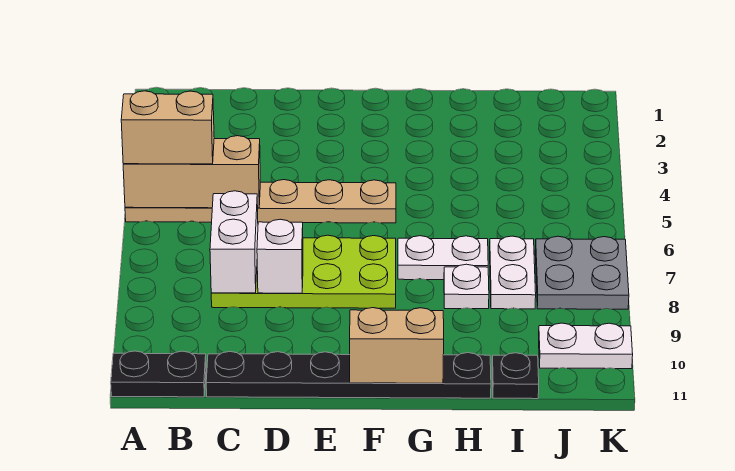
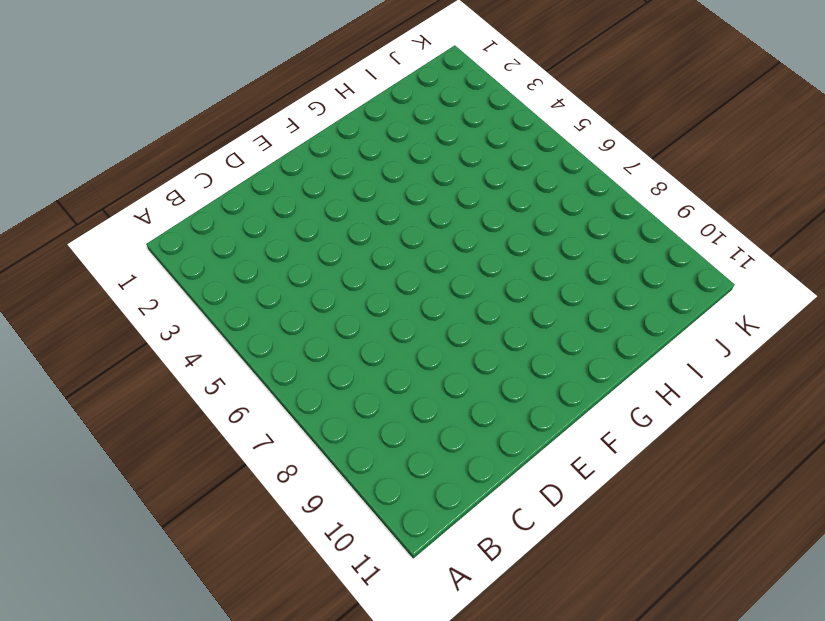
none -> tan plate A5:F5 level 1
none -> black plate A11:B11 level 1
none -> lime plate C7:F8 level 1

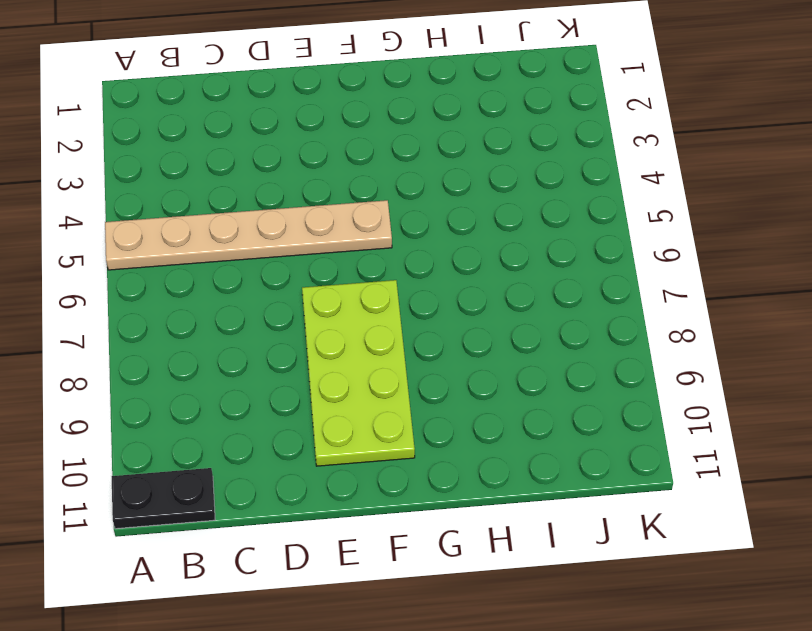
lime plate E7:F10 level 1 -> lime plate C7:F8 level 1
none -> black plate C11:H11 level 1
none -> white plate G7:H7 level 1
none -> white plate H8 level 1

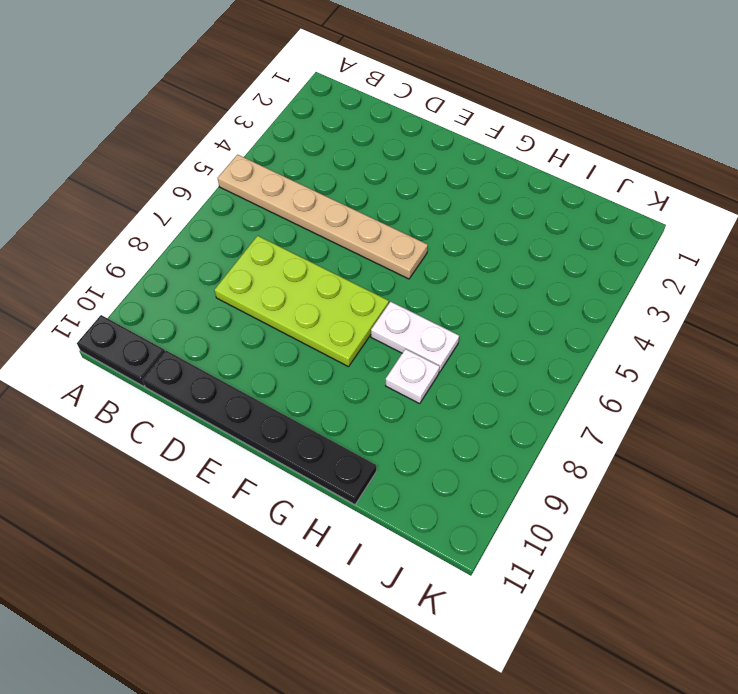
none -> white plate I7:I8 level 1
none -> black plate I11 level 1
none -> grey plate J7:K8 level 1

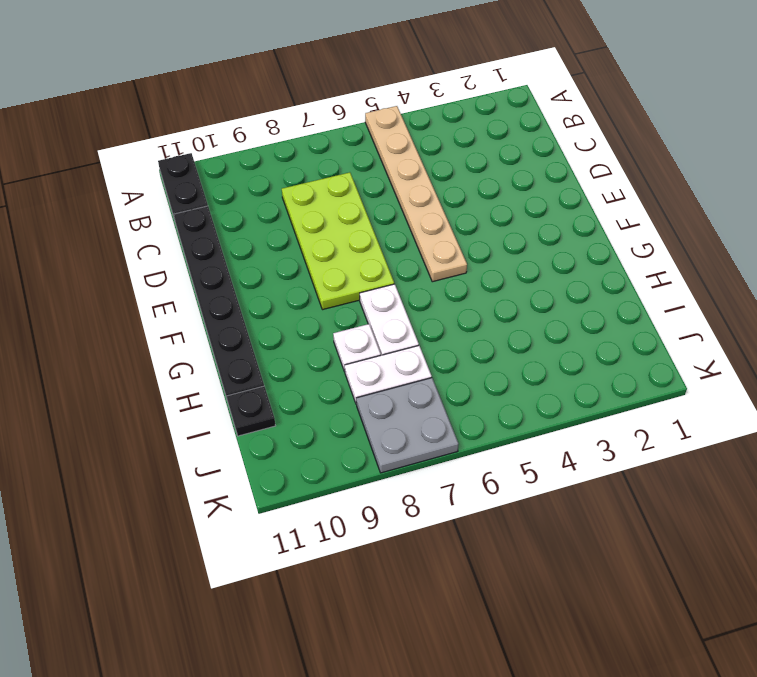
none -> white plate J10:K10 level 1
none -> tan brick A5:C5 level 2
none -> white brick C7:C8 level 2

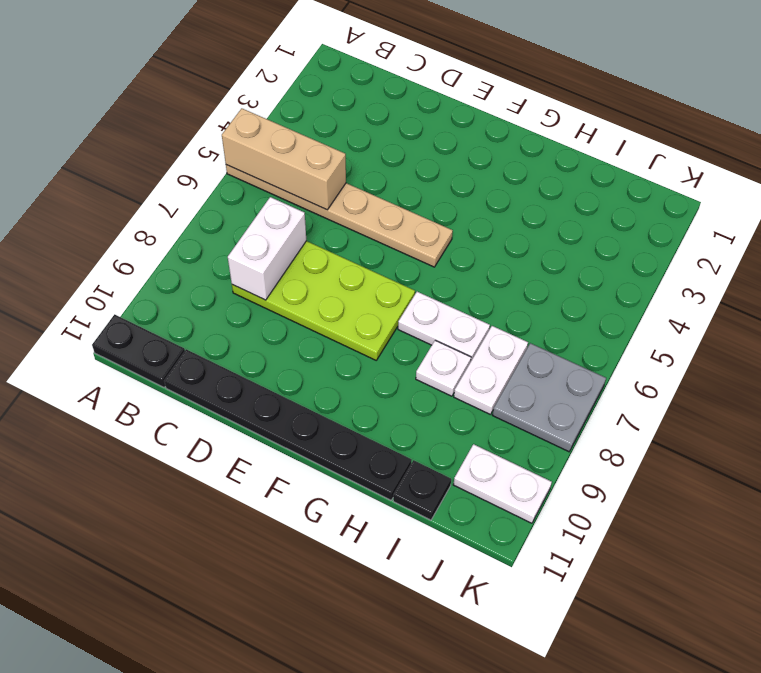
none -> white brick D8 level 2
none -> tan brick F11:G11 level 2
none -> tan brick A5:B5 level 3

